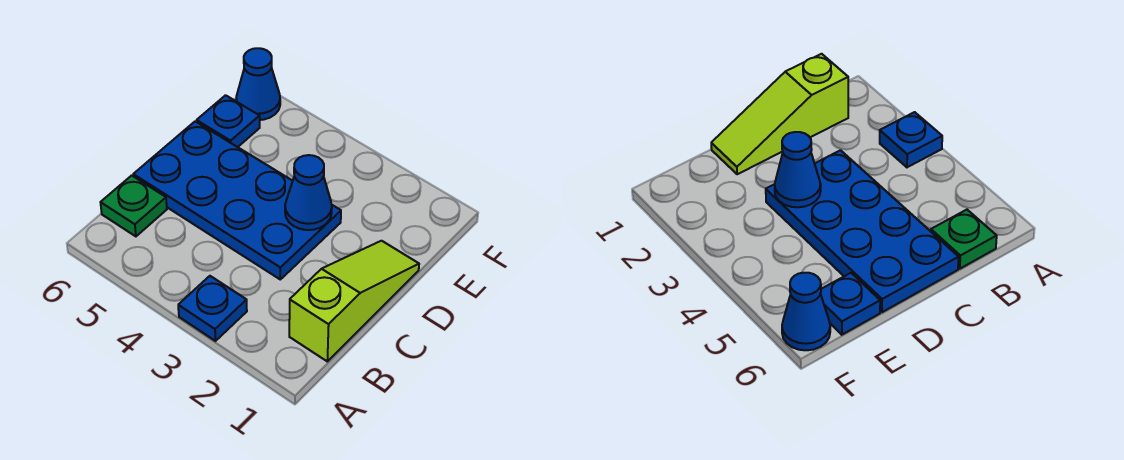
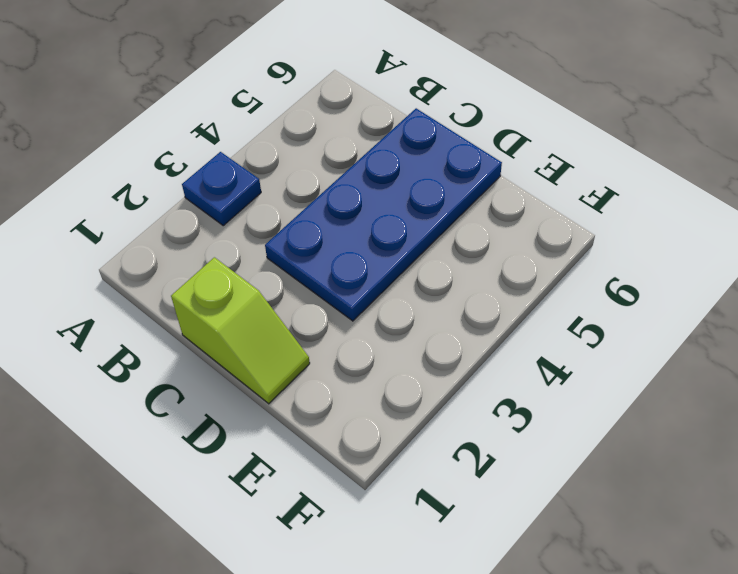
lime slope C1:D1 level 1 top C -> lime slope B1:D1 level 1 top B
none -> green plate B6 level 1
none -> blue plate E6 level 1

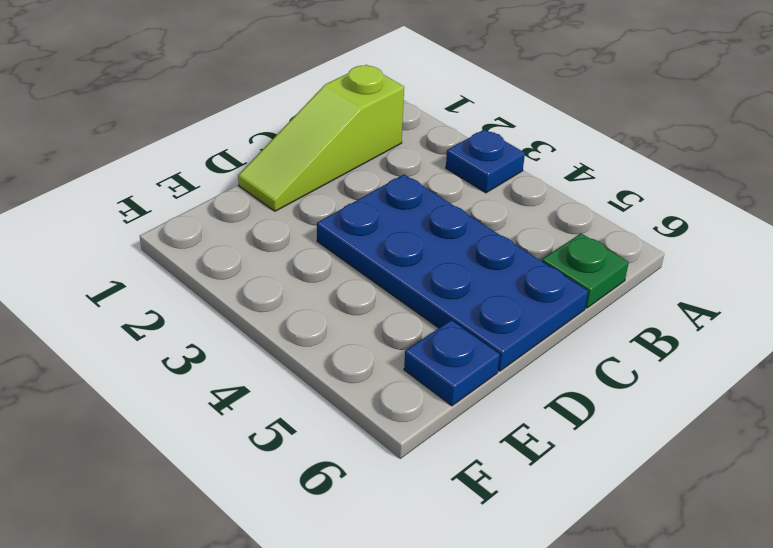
none -> blue cone F6 level 1
none -> blue cone D3 level 2

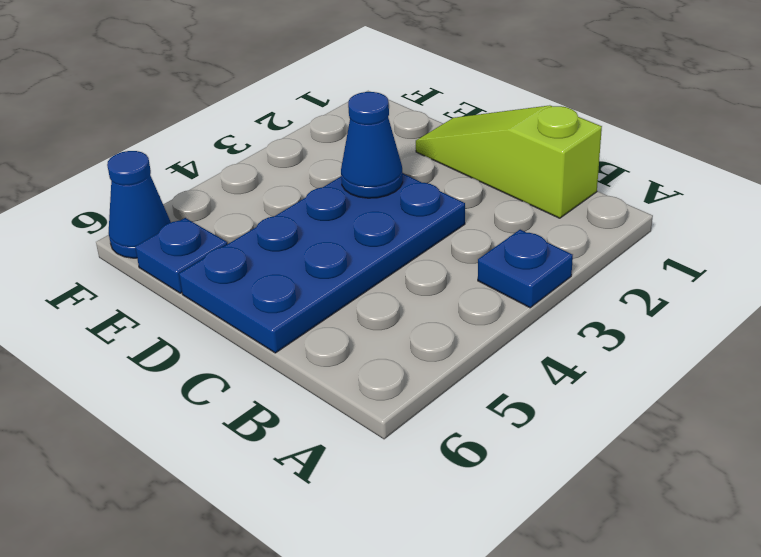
none -> green plate B6 level 1

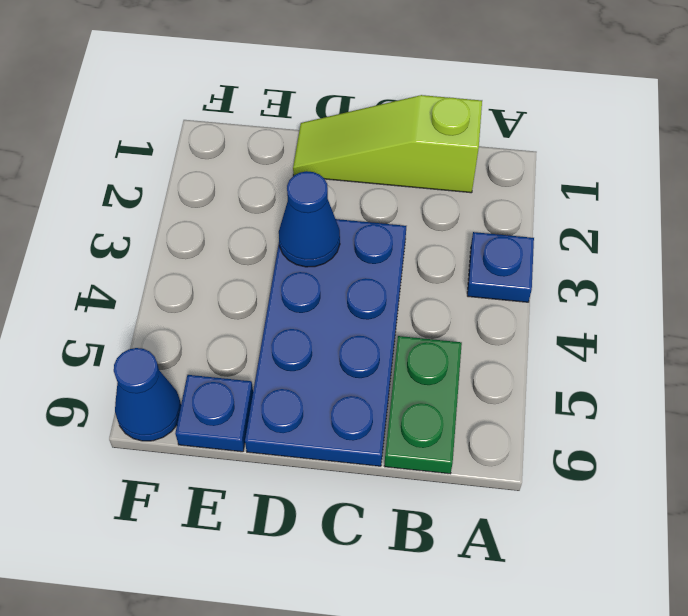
green plate B5:B6 level 1 -> green plate B6 level 1

